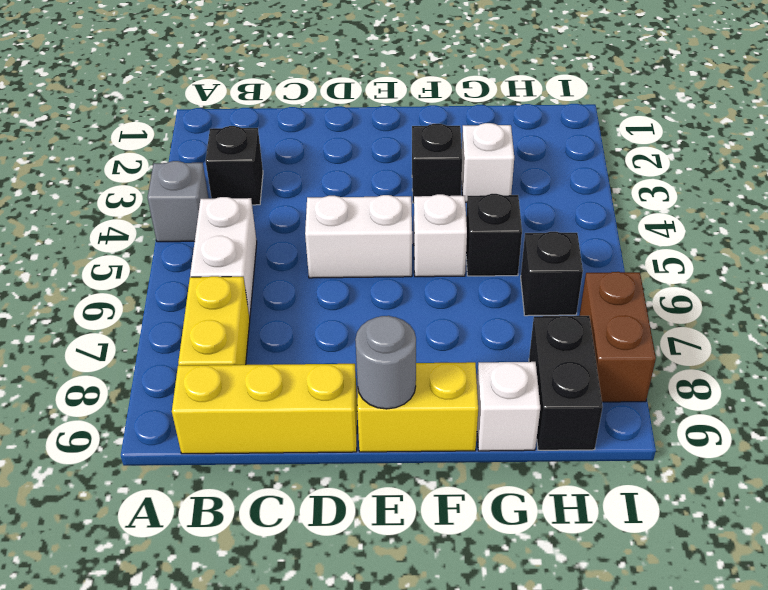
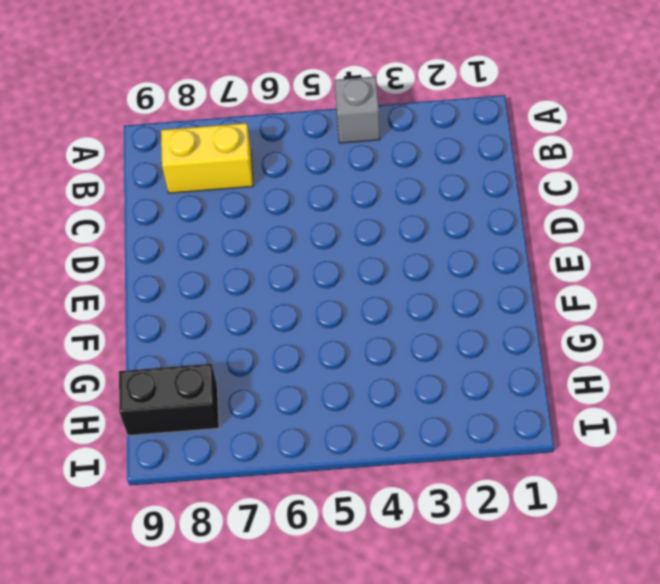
none -> black brick B3 level 1
none -> white brick B5:B6 level 1
none -> yellow brick B9:D9 level 1

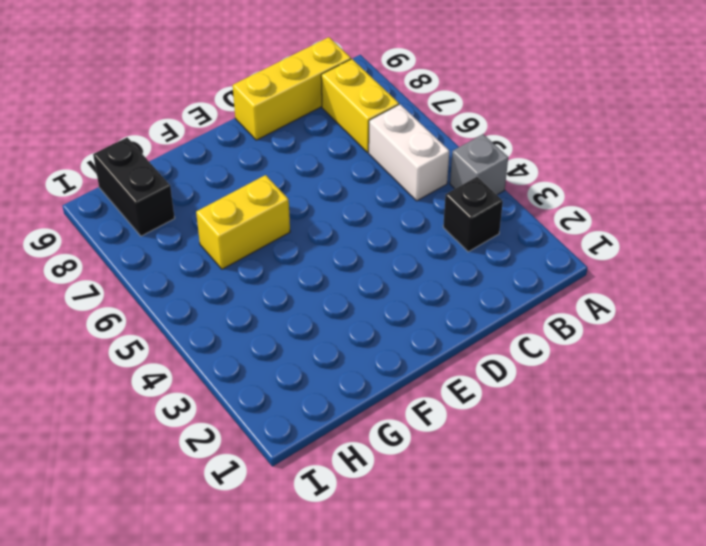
yellow brick F6:G6 level 1 -> yellow brick E9:F9 level 1
none -> white brick D5:E5 level 1
none -> black brick F3 level 1
none -> white brick F5 level 1

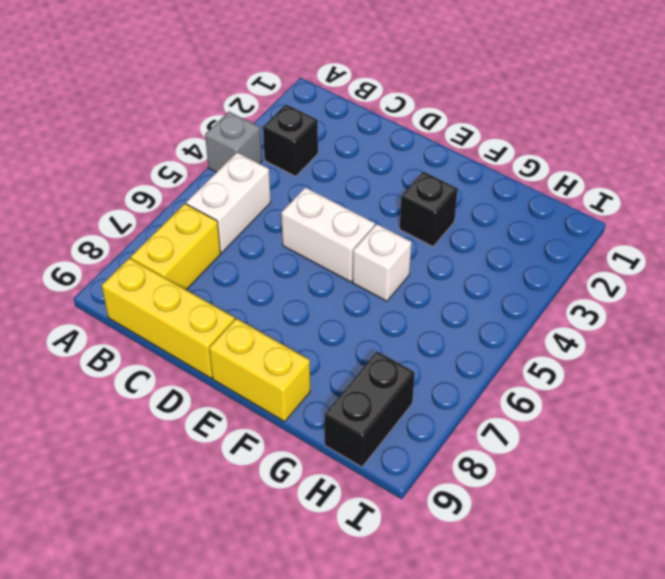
none -> white brick G3 level 1
none -> black brick G5 level 1
none -> white brick G9 level 1

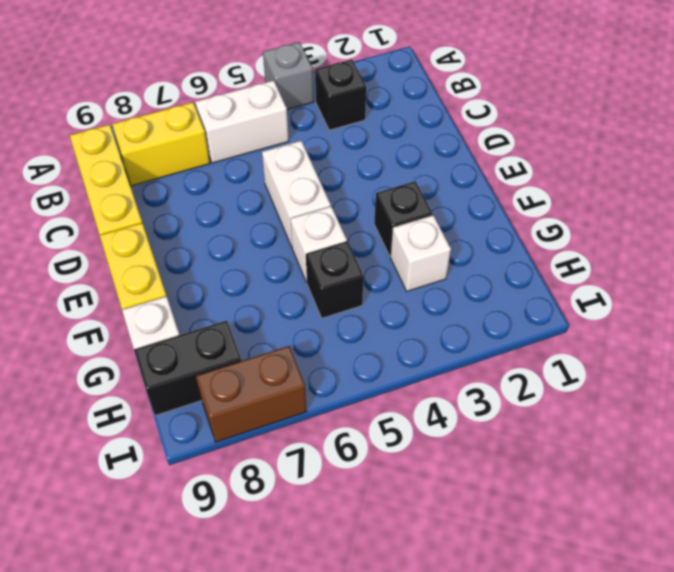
none -> black brick H6 level 1
none -> grey round brick E9 level 2

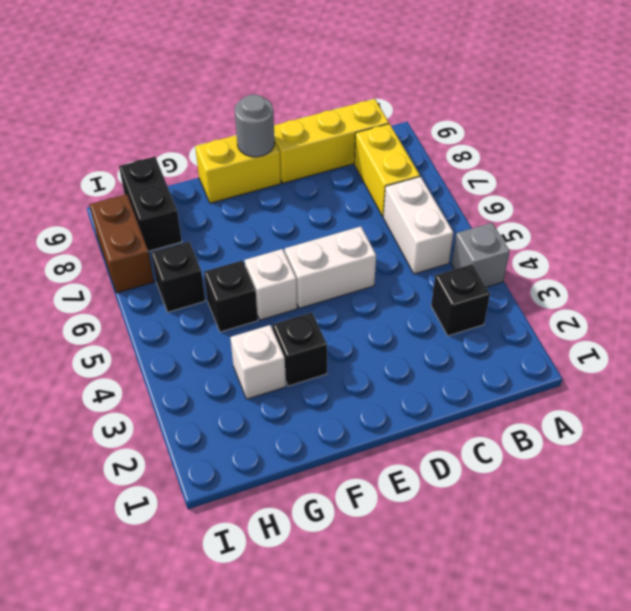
none -> white brick G9 level 1

